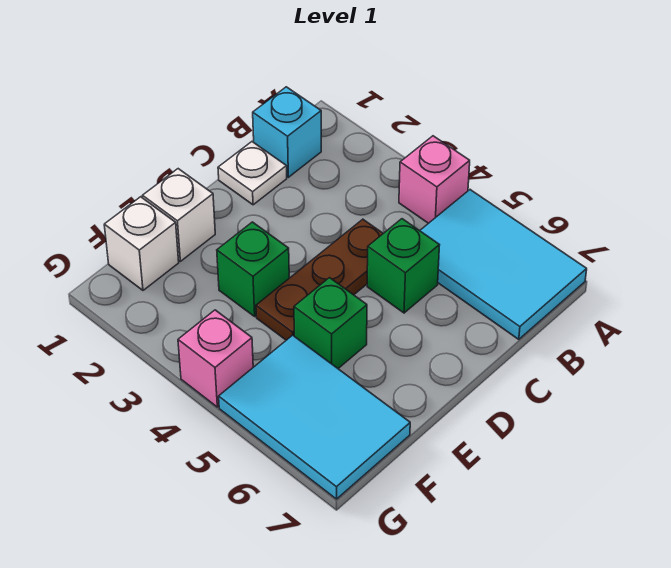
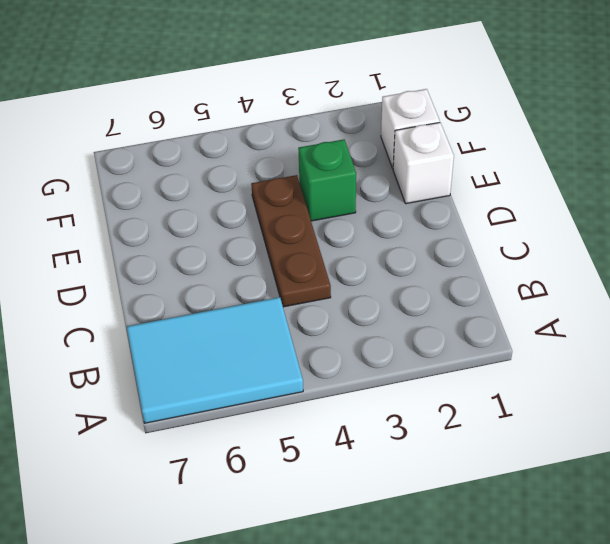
none -> pink brick A4 level 1
none -> cyan brick B1 level 1
none -> white plate C1 level 1

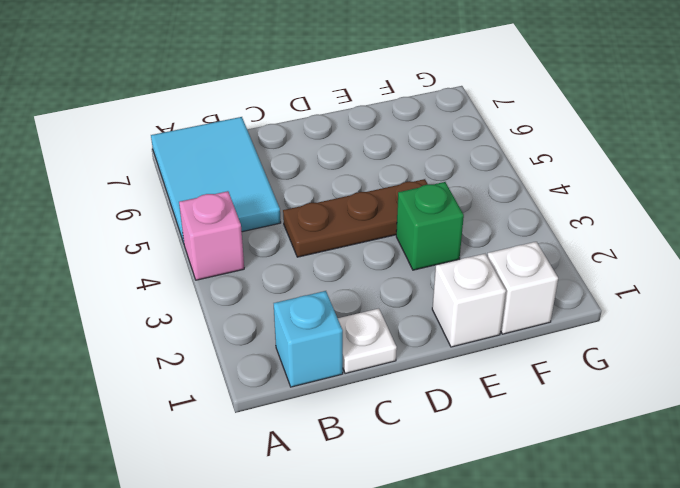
none -> green brick C5 level 1
none -> green brick E5 level 1
none -> cyan tile F5:G7 level 1

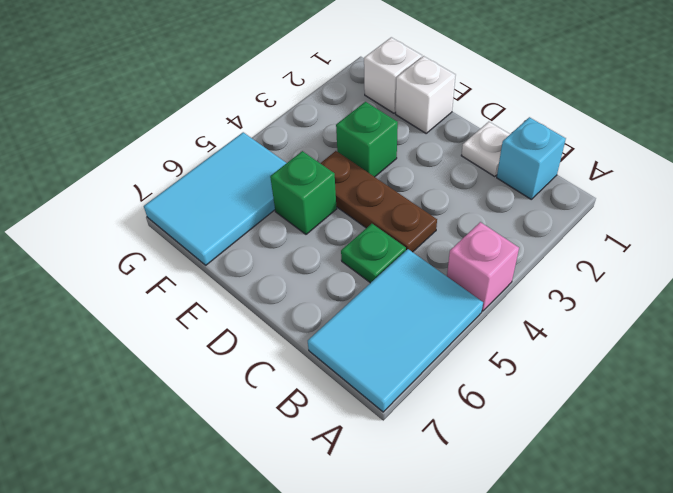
green plate C5 level 1 -> green brick C5 level 1
none -> pink brick G4 level 1

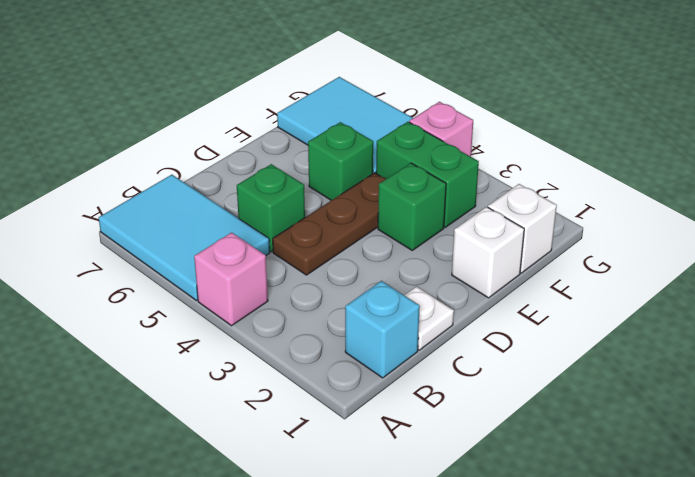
green brick F3:F4 level 1 -> none

